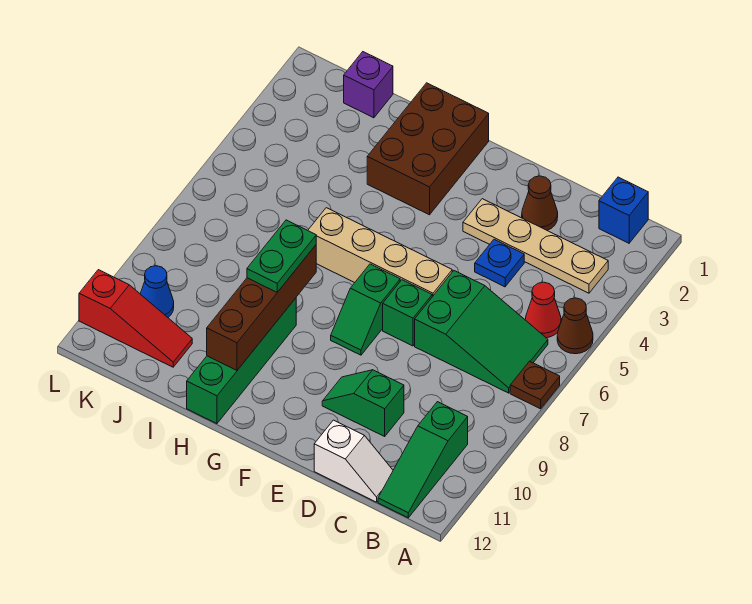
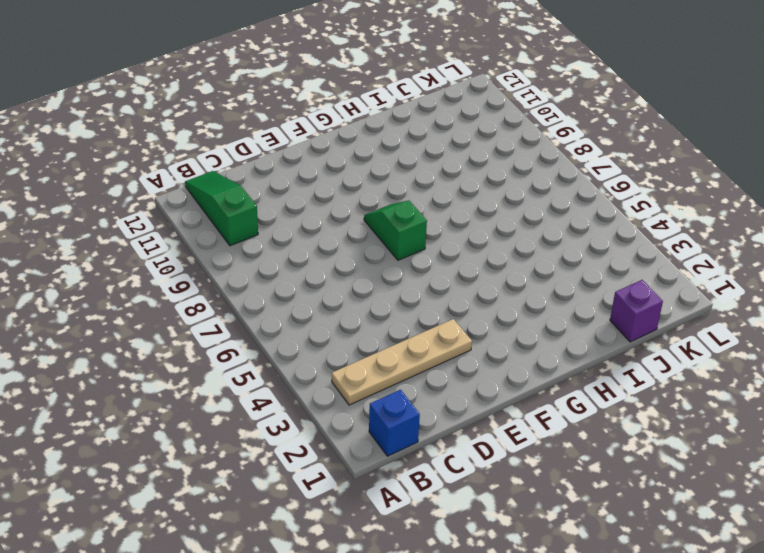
none -> brown cone A5 level 1
none -> brown plate A7 level 1
none -> red cone B5 level 1

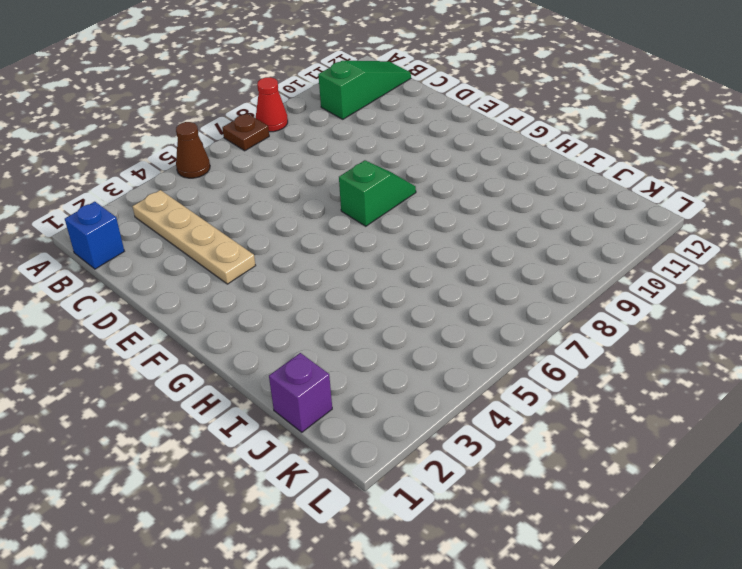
red cone A8 level 1 -> red cone B5 level 1
none -> green slope B6:D7 level 1 top D
none -> white slope C12:D12 level 1 top D
none -> brown cone D2 level 1

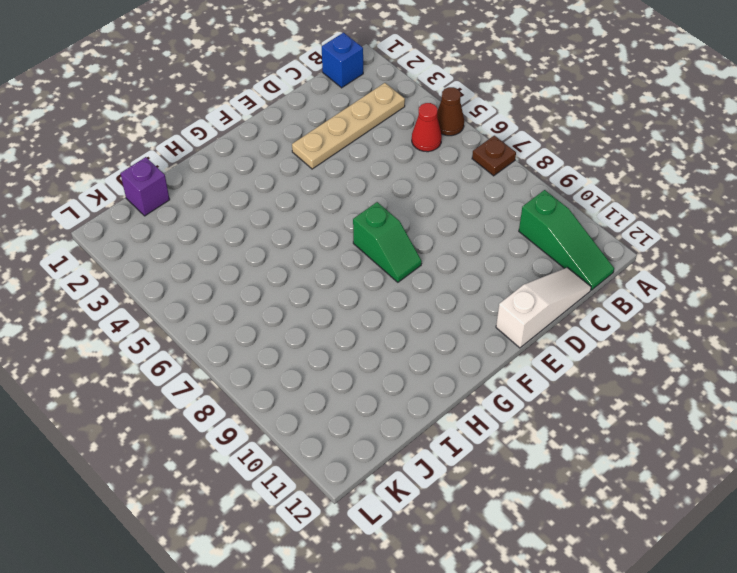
white slope C12:E12 level 1 top E -> white slope C12:D12 level 1 top D
none -> green slope B6:D7 level 1 top D
none -> brown cone D2 level 1
none -> blue plate D4 level 1

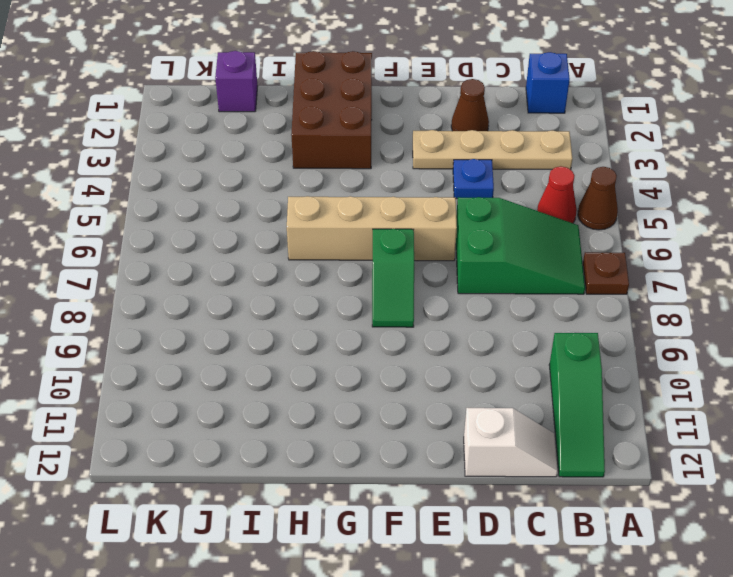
none -> green slope D10:E10 level 1 top D
none -> green brick E7 level 1
none -> green brick H9:H12 level 1

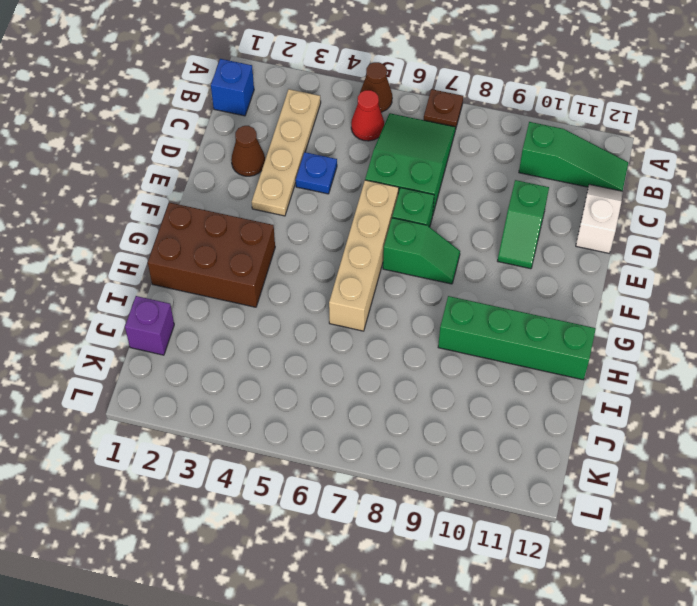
none -> red slope J11:L11 level 1 top L
none -> blue cone K10 level 1
none -> brown brick H8:H11 level 2

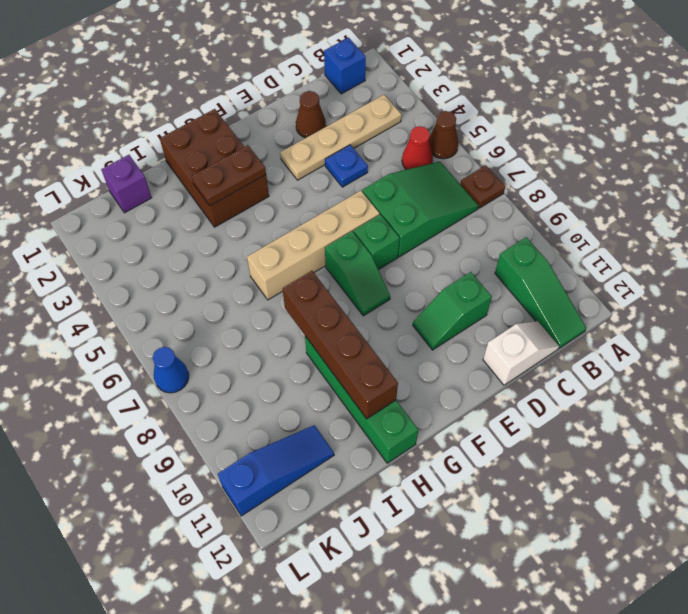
brown plate G3:H3 level 2 -> none
blue slope J11:L11 level 1 top L -> red slope J11:L11 level 1 top L
blue cone L7 level 1 -> blue cone K10 level 1
none -> green plate H8:H9 level 3

